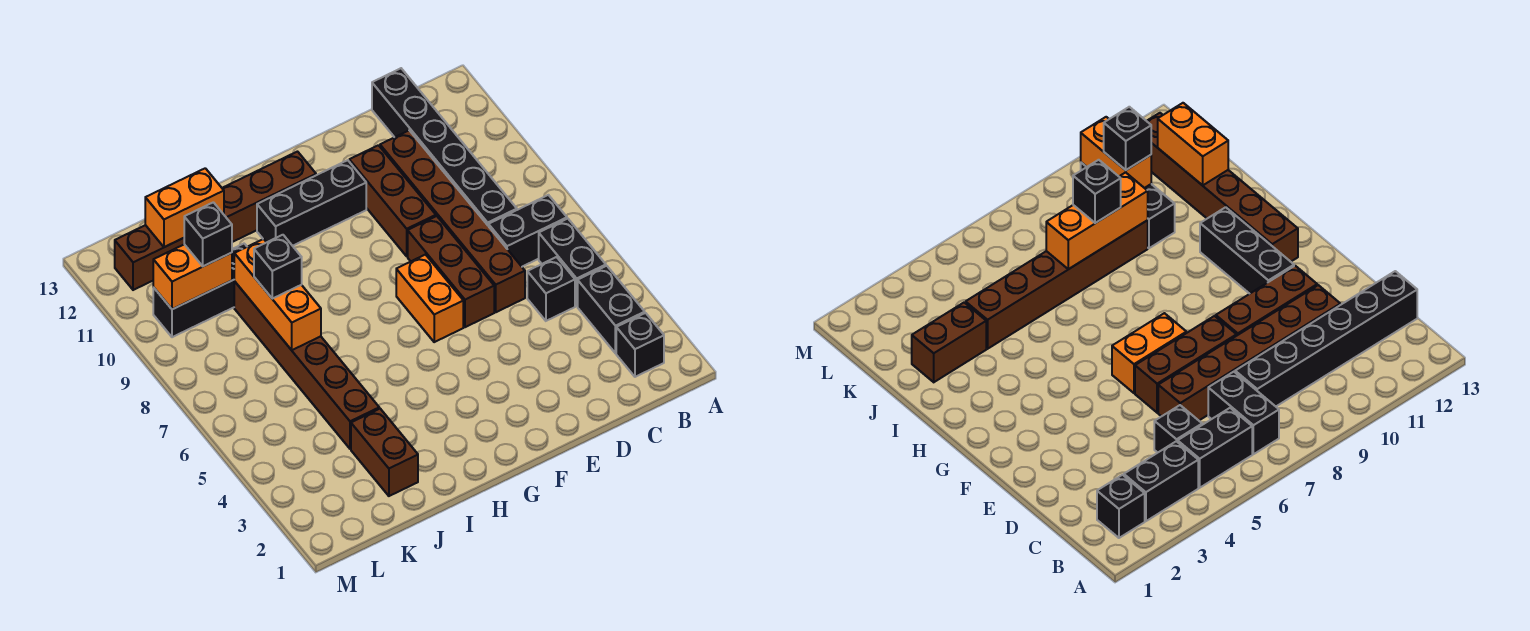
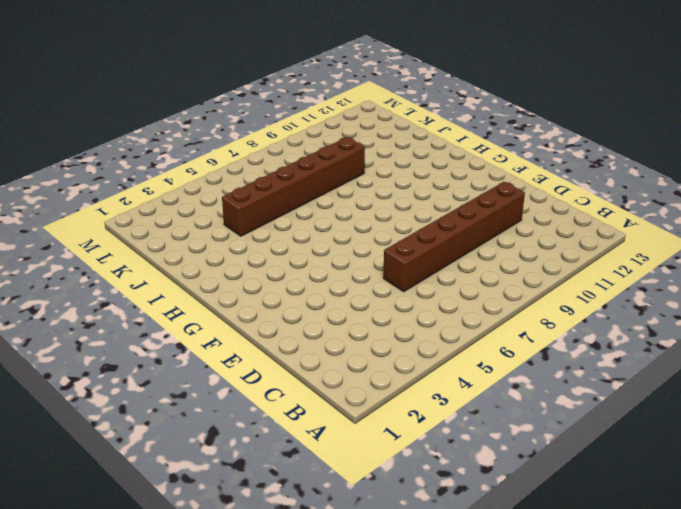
none -> black brick B2 level 1
none -> black brick B3:B4 level 1
none -> black brick B5:B6 level 1

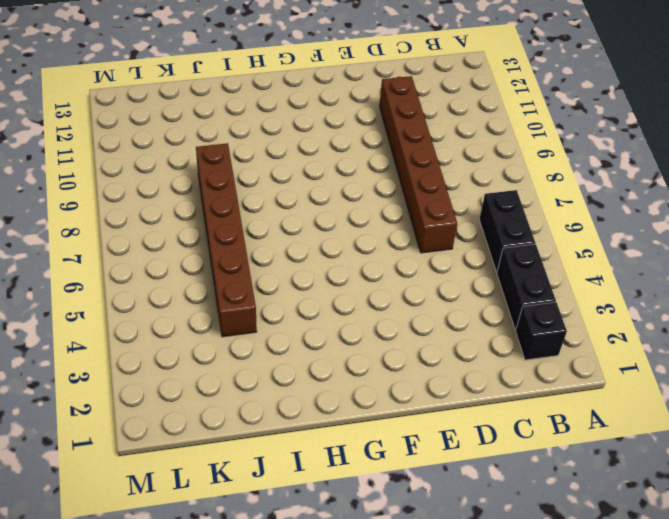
none -> black brick B7:C7 level 1
none -> black brick C5 level 1
none -> black brick C8:C13 level 1

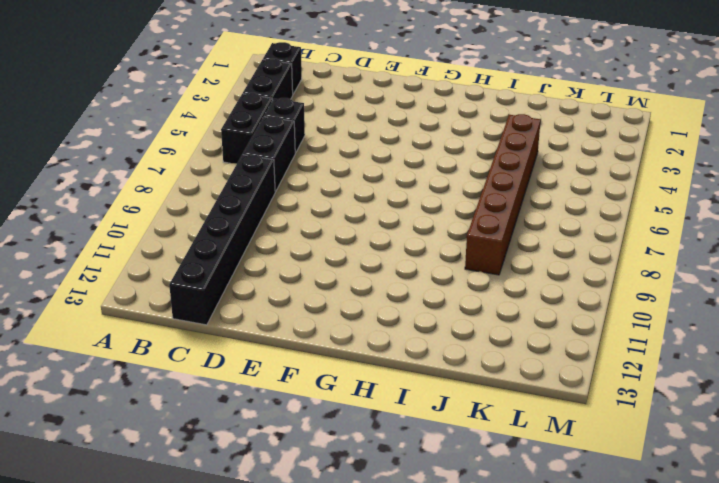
black brick C6:C7 level 1 -> black brick B7:C7 level 1
none -> brown brick D6:D11 level 1
none -> brown brick E6:E8 level 1
none -> brown brick E9:E11 level 1

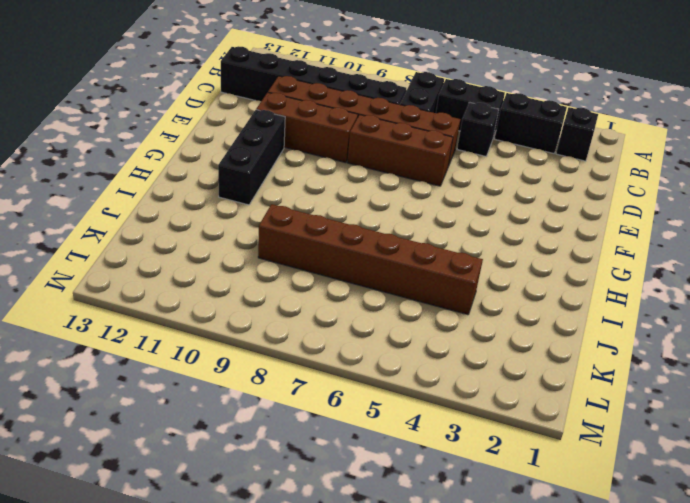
none -> orange brick F6:F7 level 1
none -> brown brick G12:L12 level 1
none -> brown brick J2:J3 level 1

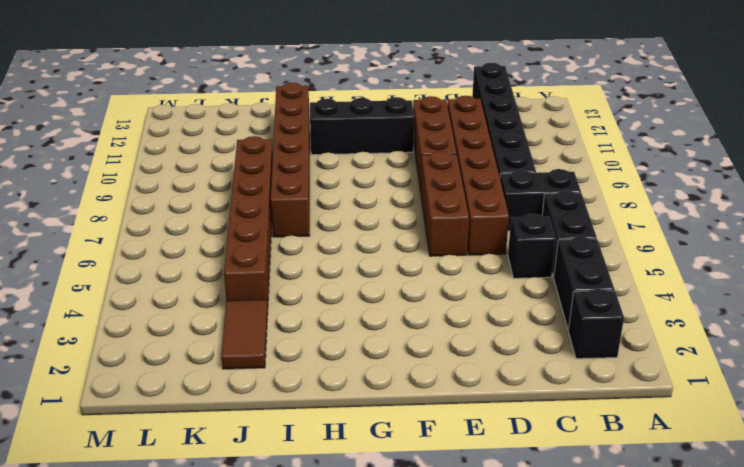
brown brick I7:I12 level 1 -> brown brick G12:L12 level 1
brown tile J2:J3 level 1 -> brown brick J2:J3 level 1
none -> orange brick F6:F7 level 1
none -> black brick J10:L10 level 1
none -> orange brick J7:J9 level 2

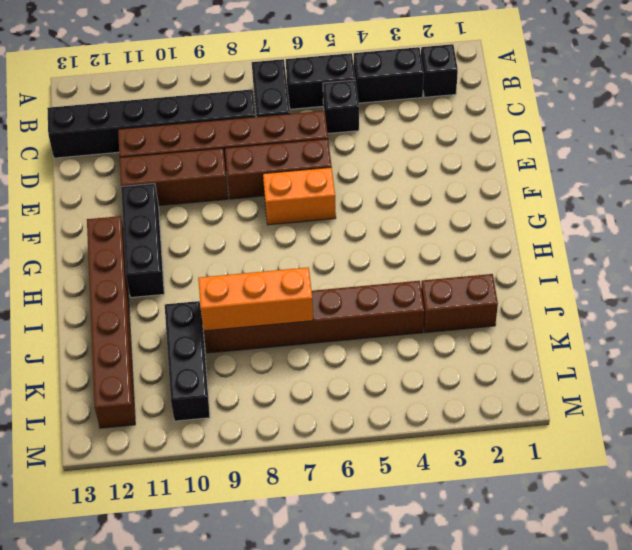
none -> orange brick J12:K12 level 2
none -> orange brick K10:L10 level 2
none -> black brick J8 level 3

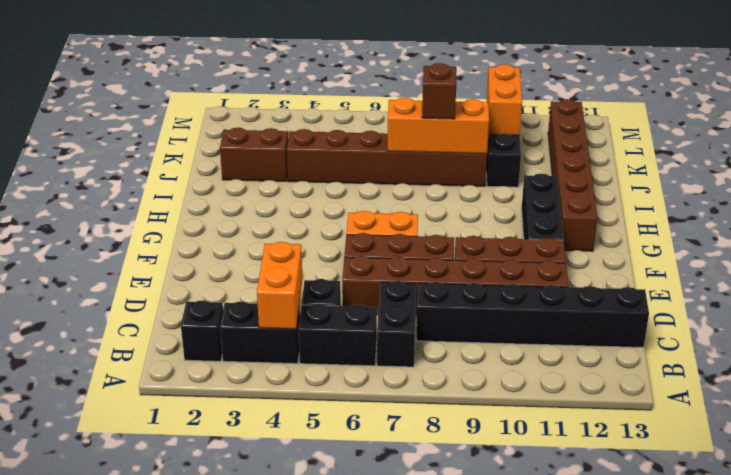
orange brick B4:C4 level 2 -> orange brick J12:K12 level 2
brown brick J8 level 3 -> black brick J8 level 3
none -> black brick K10 level 3

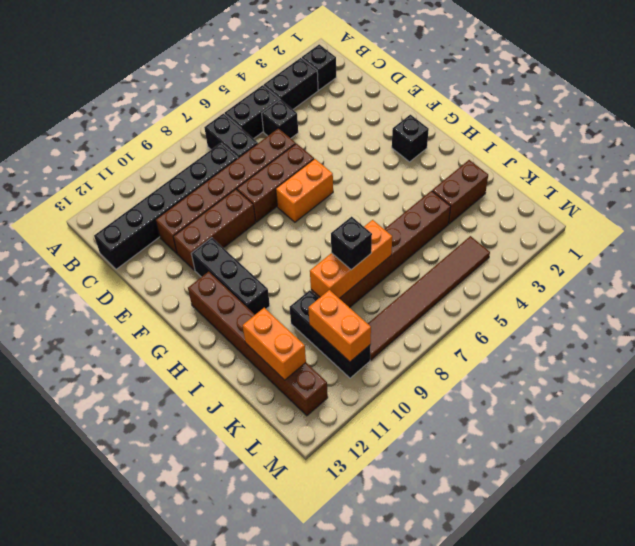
black brick G2 level 1 -> black brick K10 level 3
brown tile L4:L9 level 1 -> none

